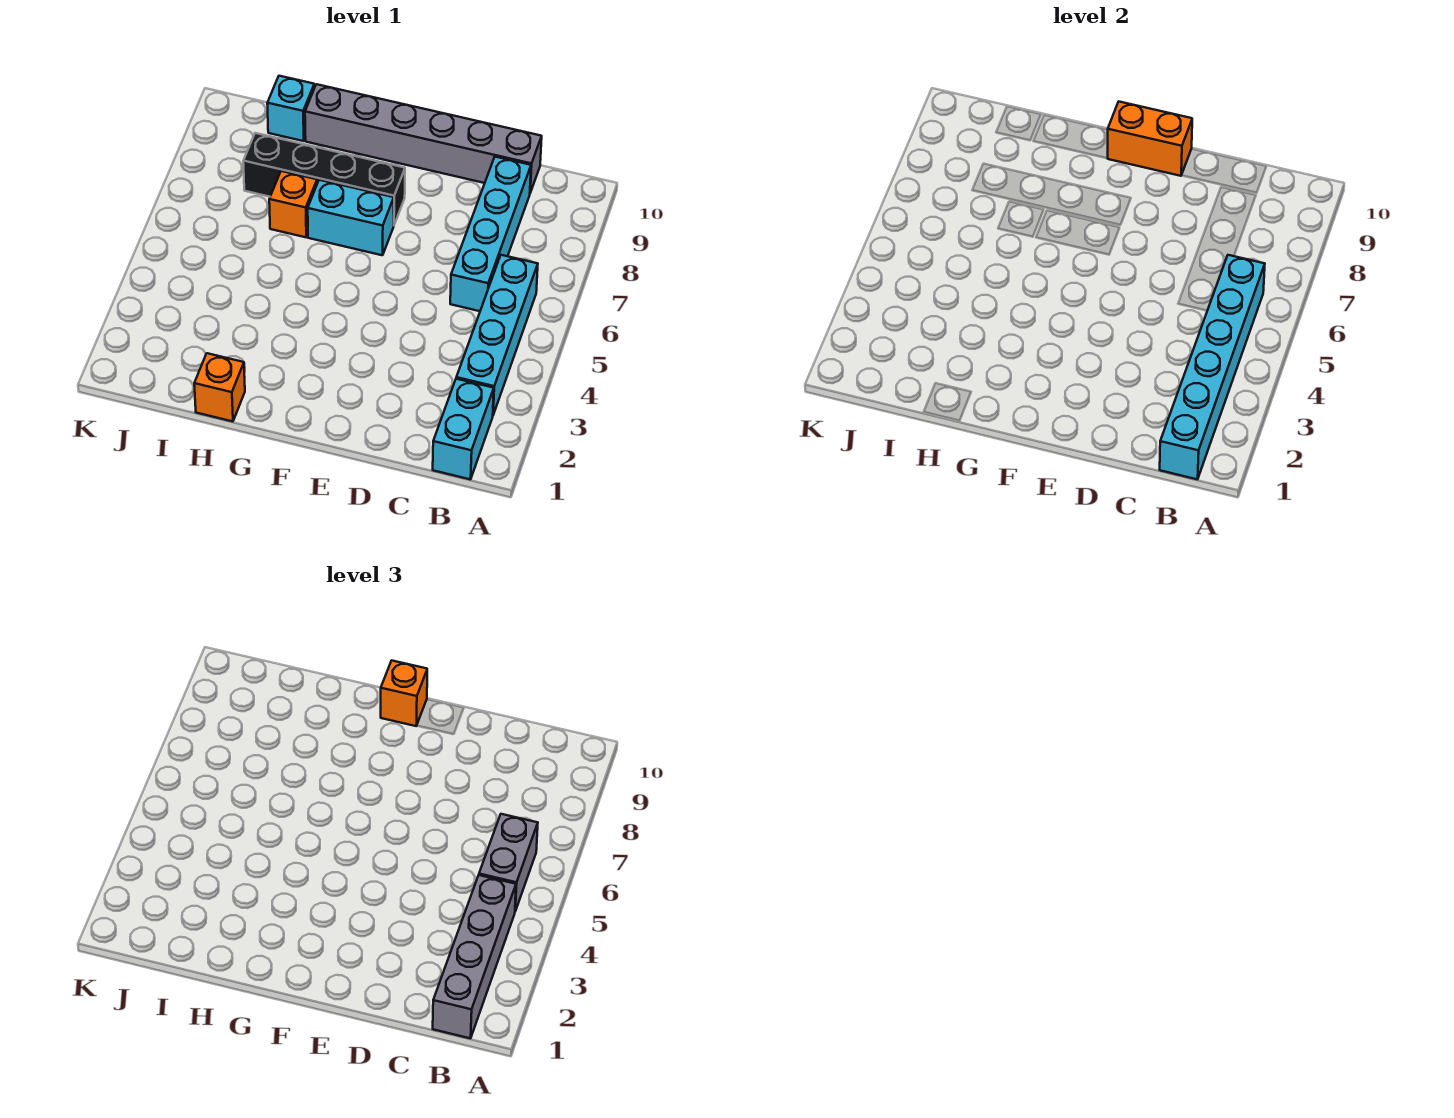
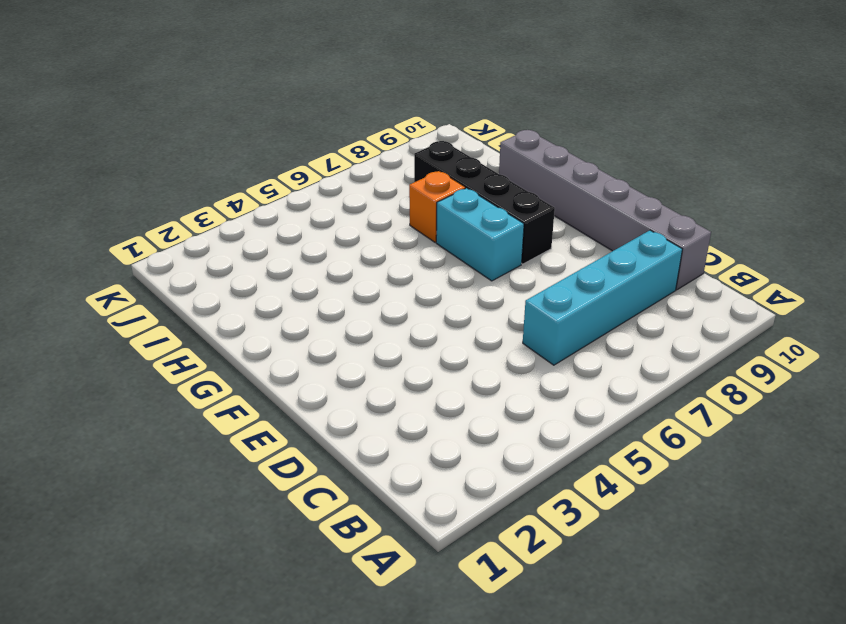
none -> cyan brick B1:B2 level 1
none -> cyan brick B3:B6 level 1
none -> orange brick H1 level 1

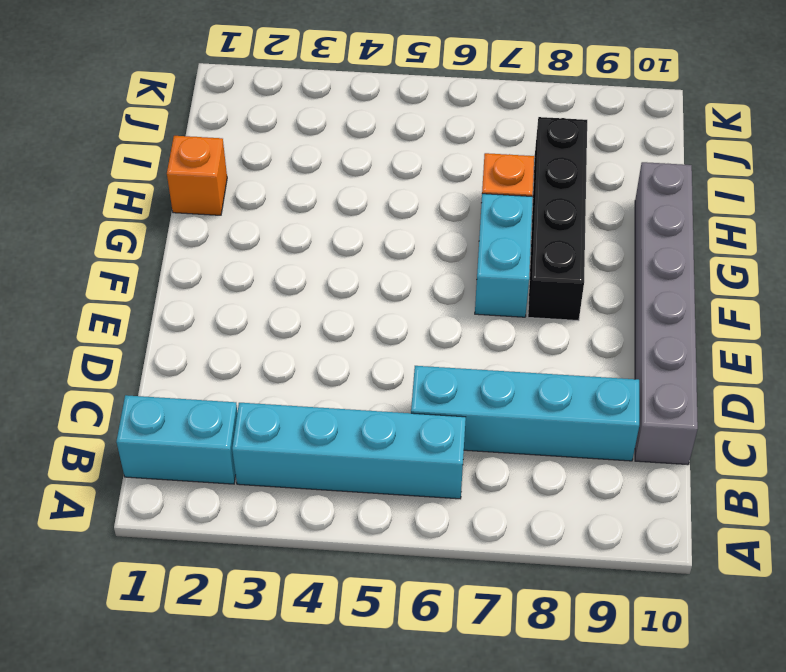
none -> cyan brick I10 level 1
none -> cyan brick B1:B6 level 2
none -> orange brick E10:F10 level 2

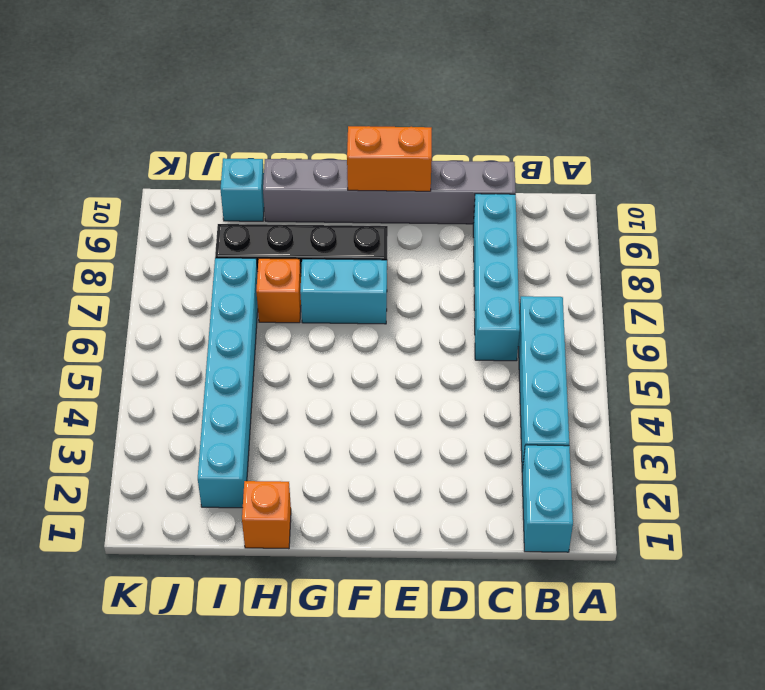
cyan brick I2:I7 level 1 -> cyan brick B1:B6 level 2
none -> grey brick B1:B4 level 3
none -> grey brick B5:B6 level 3
none -> orange brick F10 level 3

